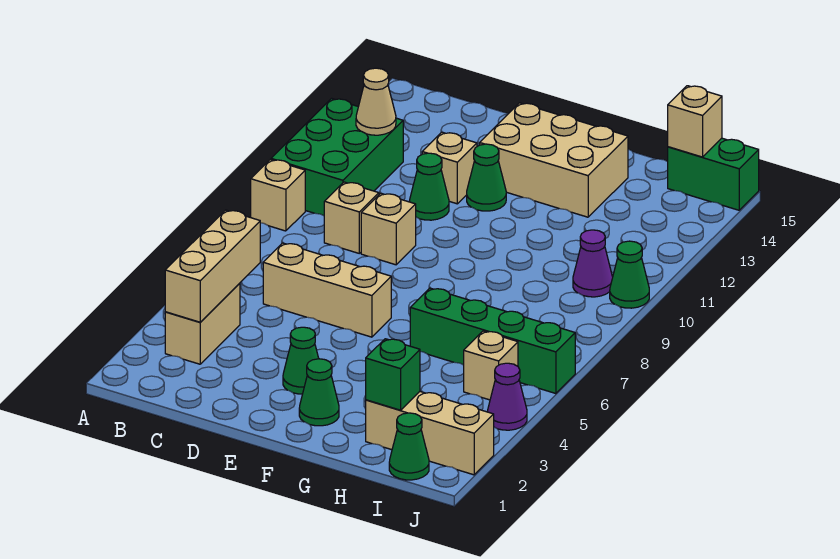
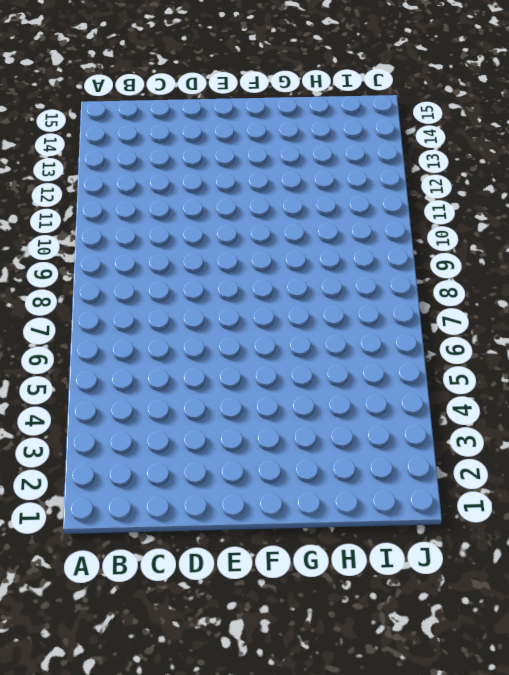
none -> tan brick A9 level 1
none -> green brick A10:B12 level 1
none -> tan brick B3:B4 level 1

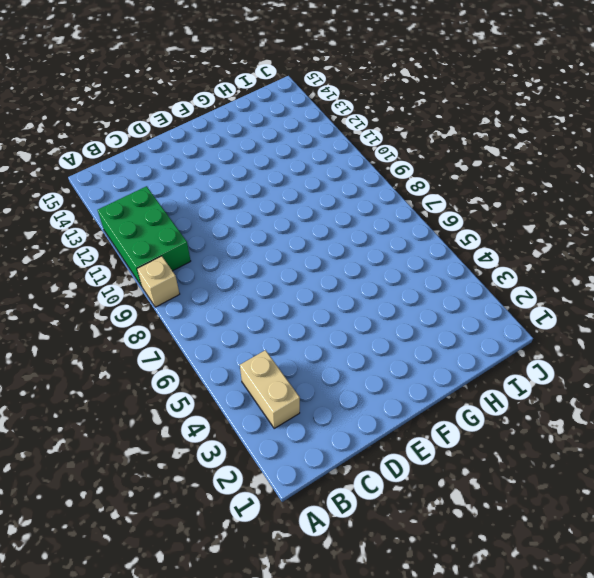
none -> tan brick C6:E6 level 1
none -> tan brick C9 level 1
none -> tan brick D9 level 1

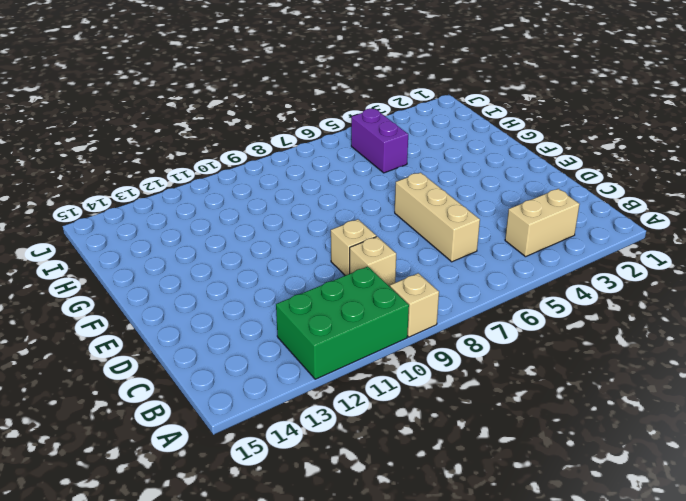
purple brick H5:I5 level 1 -> tan brick I5 level 1
none -> green cone D11 level 1
none -> tan brick D12 level 1
none -> green cone E3 level 1

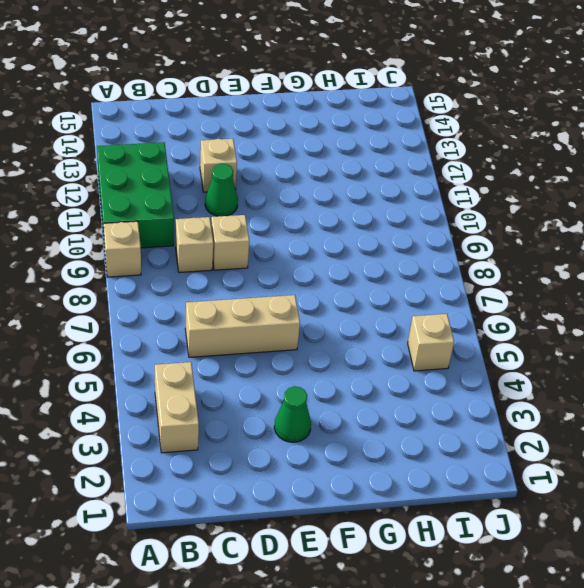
none -> green cone E12 level 1
none -> tan brick E13:G14 level 1
none -> green cone F2 level 1

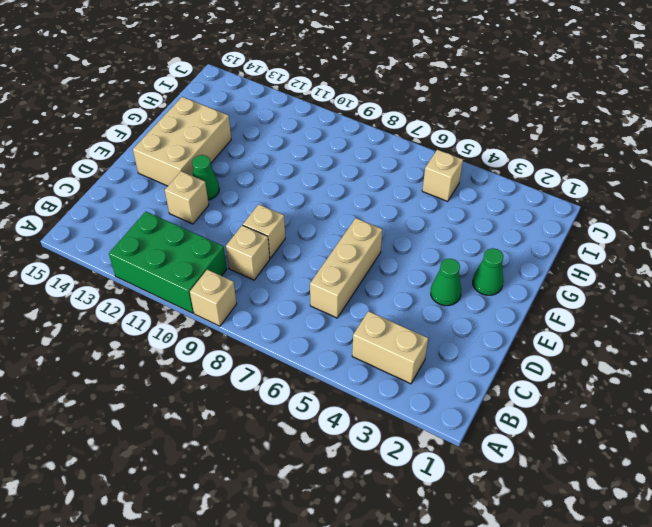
none -> green cone D11 level 1
none -> green brick G6:J6 level 1
none -> tan brick H2:J2 level 1

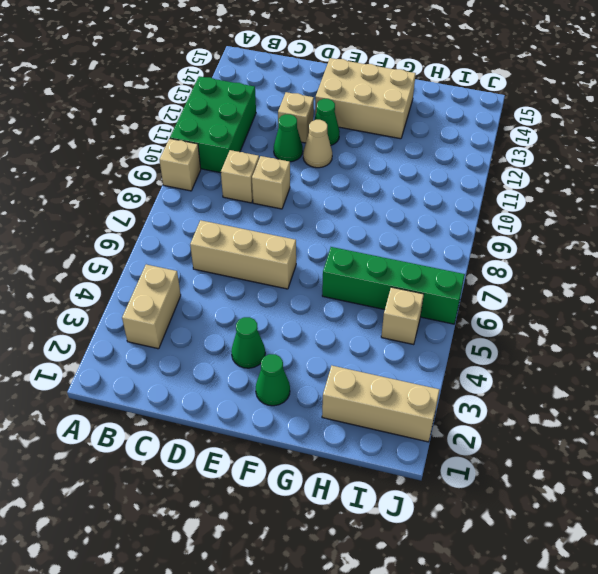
tan cone E11 level 1 -> tan cone B12 level 2
none -> green cone I1 level 1
none -> purple cone I10 level 1
none -> green brick I15:J15 level 1

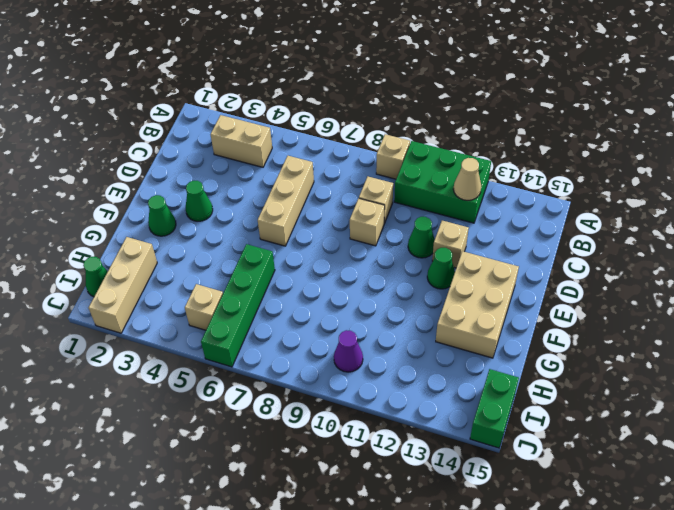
none -> purple cone J4 level 1
none -> green cone J10 level 1
none -> tan brick B3:B5 level 2

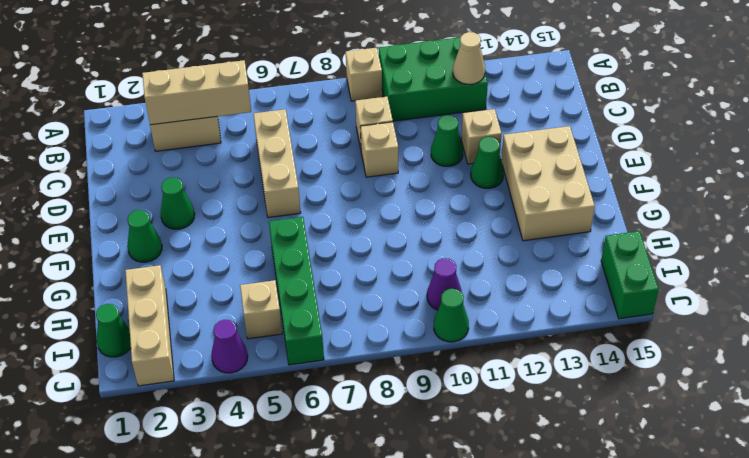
none -> green brick H2 level 2
none -> tan brick I15 level 2

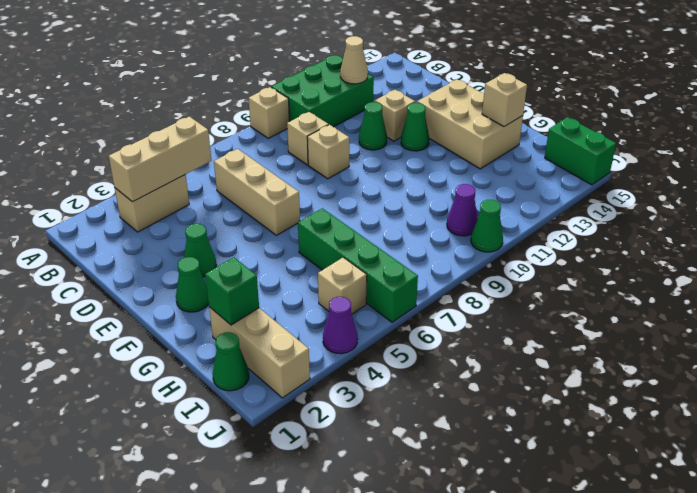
tan brick G14 level 2 -> tan brick I15 level 2

